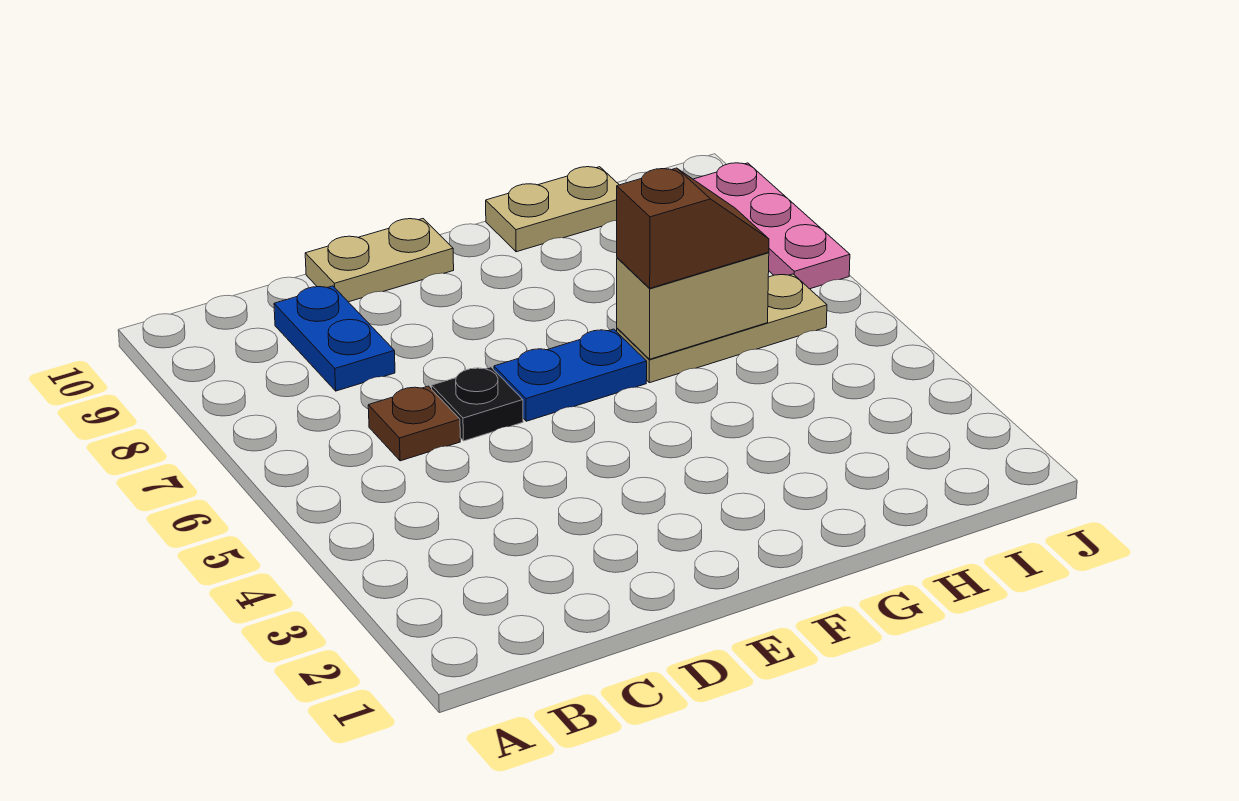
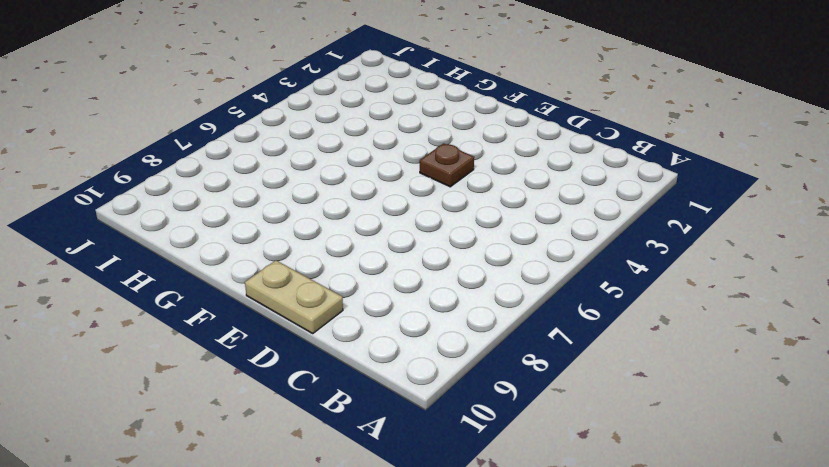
brown plate E4 level 1 -> brown plate C6 level 1
none -> blue plate C8:C9 level 1
none -> black plate D6 level 1

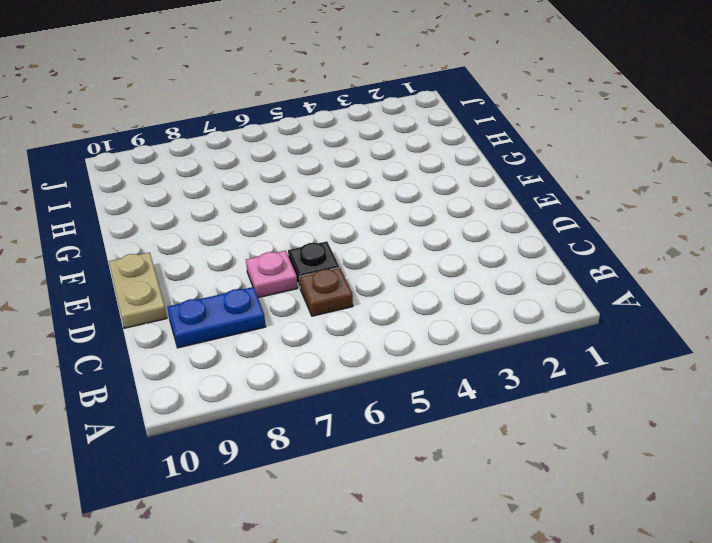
pink plate D7 level 1 -> none
none -> blue plate E6:F6 level 1
none -> tan plate G6:I6 level 1

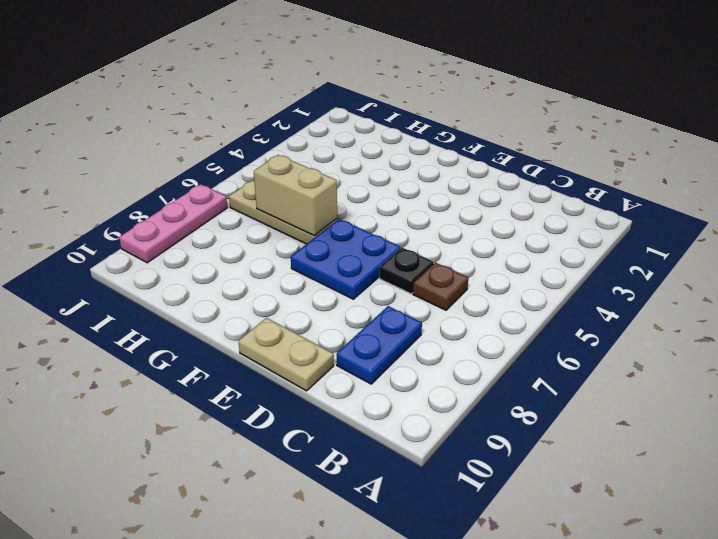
blue plate E6:F7 level 1 -> blue plate E6:F6 level 1
none -> tan plate G10:H10 level 1
none -> brown slope G6:H6 level 3 top G

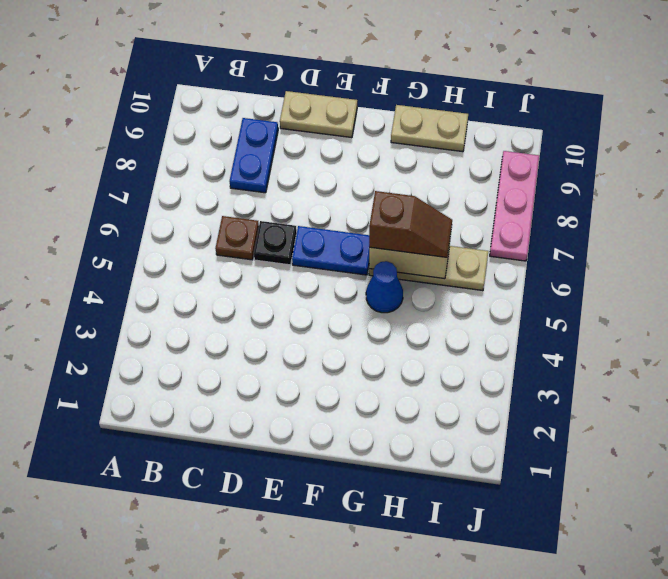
blue cone G5 level 1 -> none

